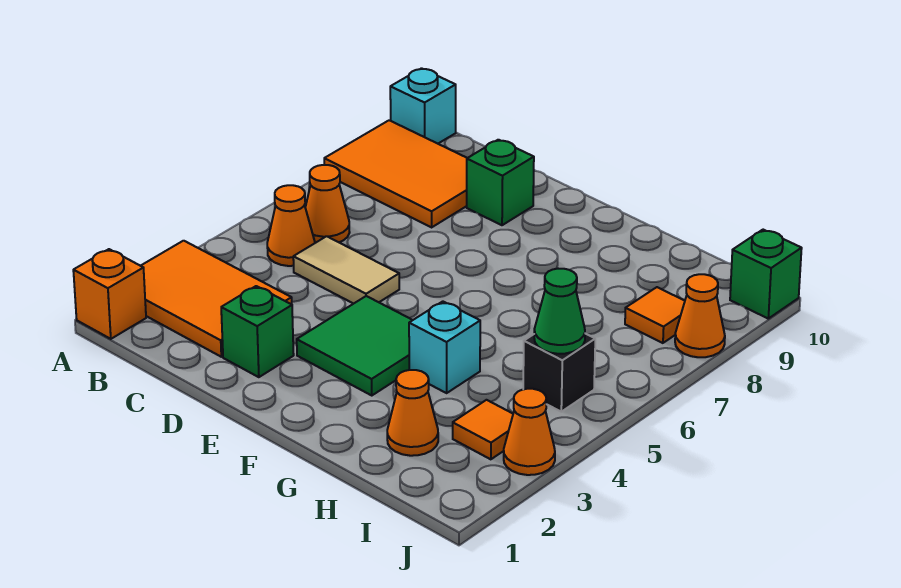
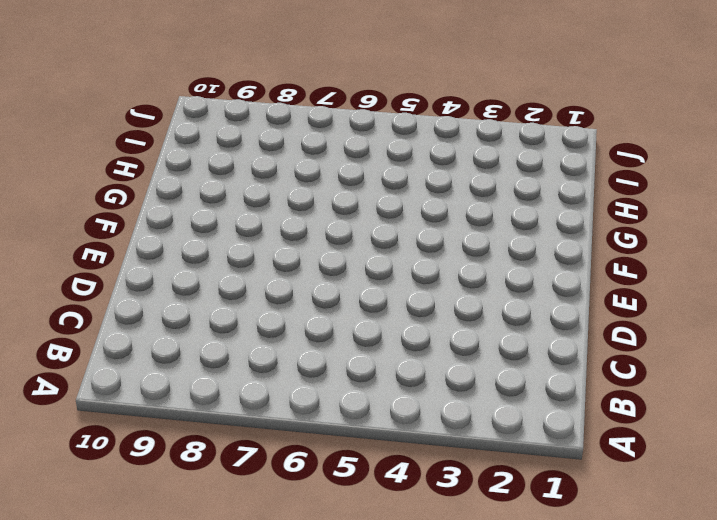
none -> orange brick A1 level 1
none -> orange tile A2:C3 level 1
none -> orange tile A8:C9 level 1

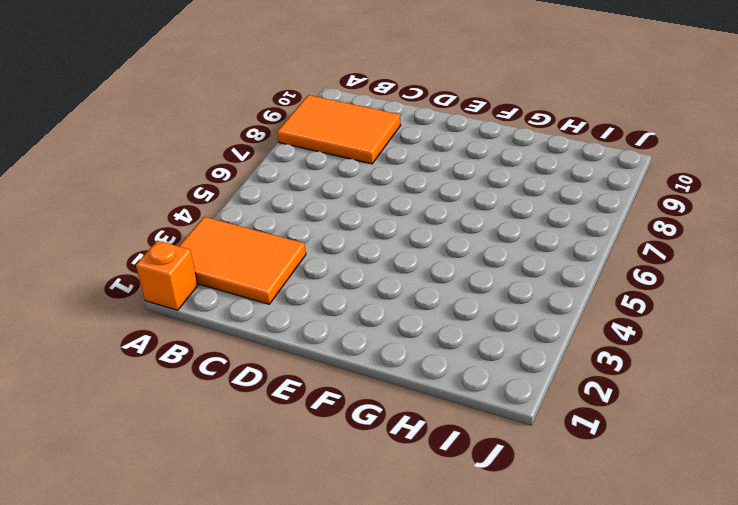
none -> cyan brick A10 level 1
none -> orange cone B5 level 1
none -> orange cone B6 level 1

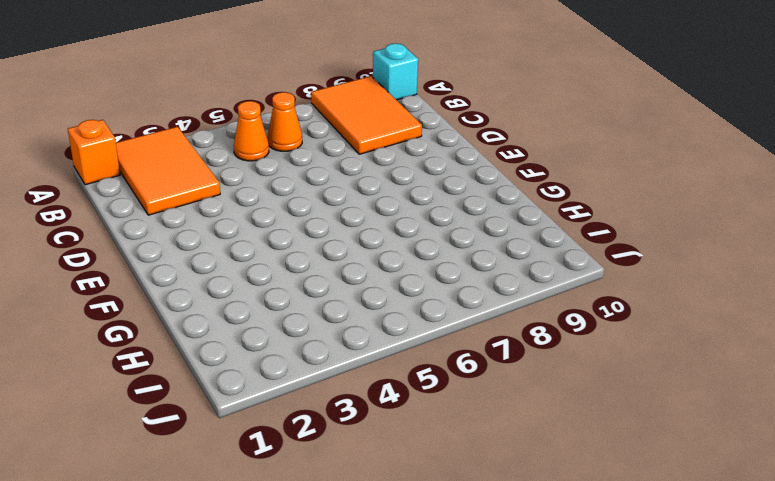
none -> tan tile C5:D5 level 1
none -> green brick D2 level 1
none -> green brick D9 level 1

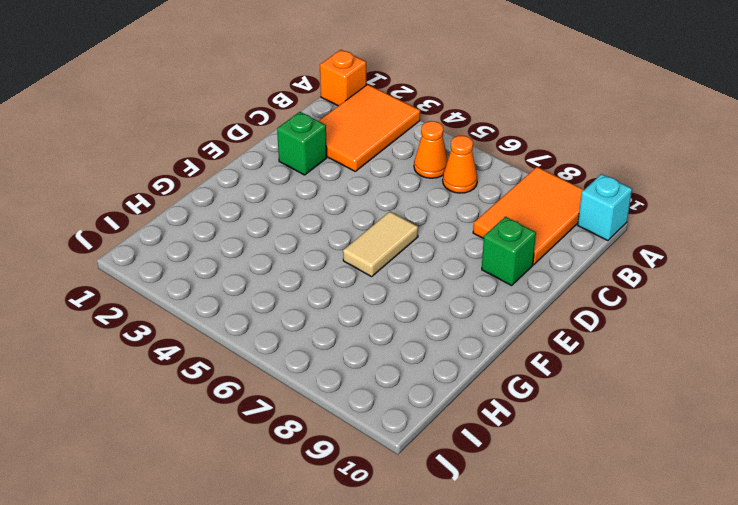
tan tile E6:F6 level 1 -> tan tile C5:D5 level 1
none -> green tile E3:F4 level 1
none -> cyan brick G4 level 1
none -> orange cone H2 level 1

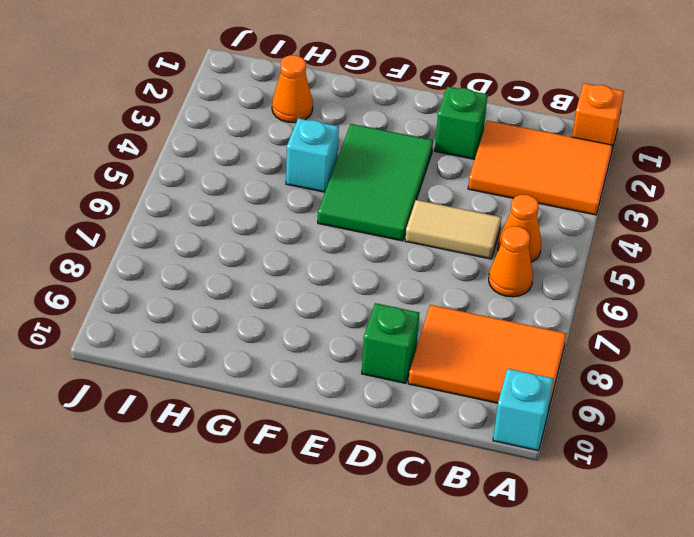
green tile E3:F5 level 1 -> green tile E3:F4 level 1
none -> orange tile I3 level 1
none -> black brick I5 level 1
none -> orange tile I8 level 1

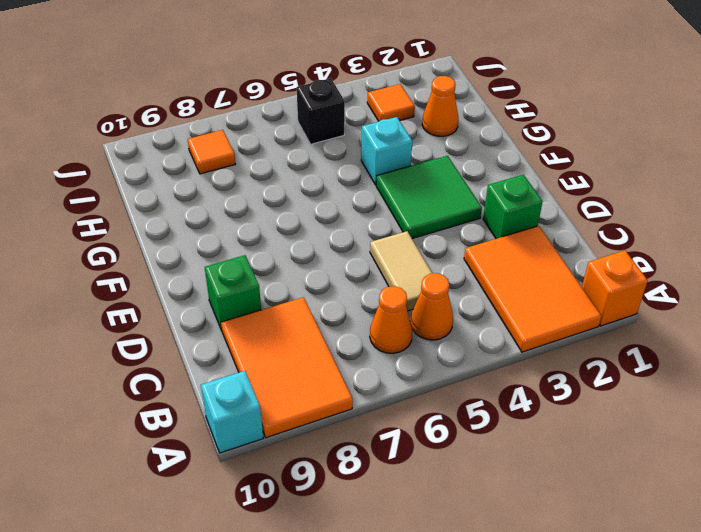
none -> orange cone J3 level 1
none -> orange cone J8 level 1
none -> green brick J10 level 1

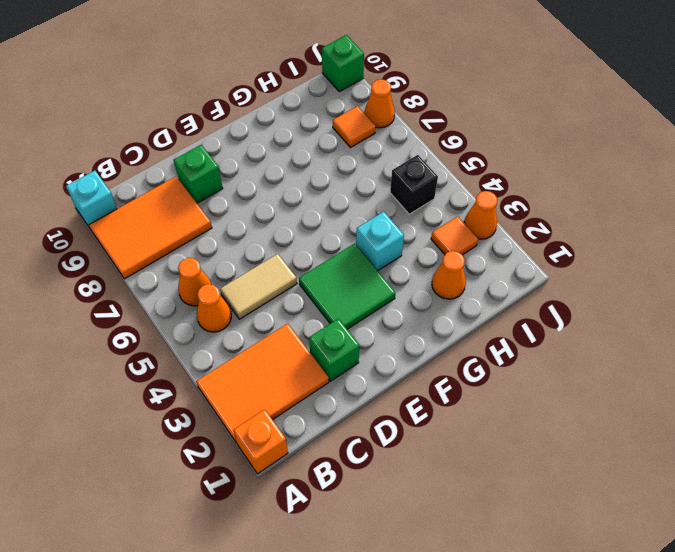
none -> green cone I5 level 2

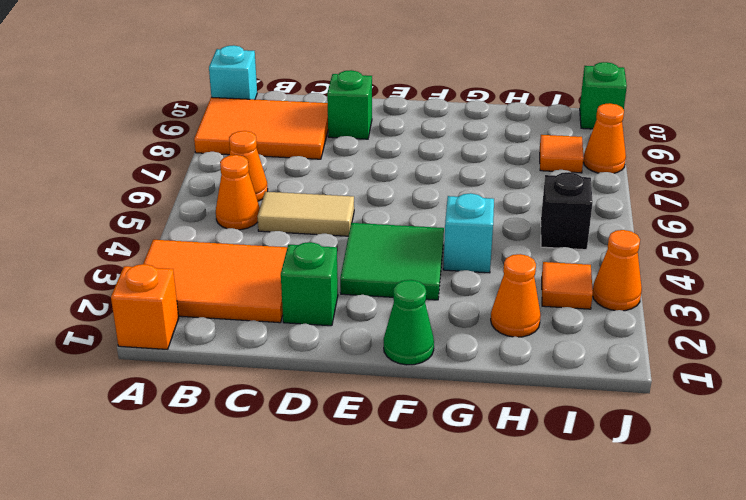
green cone F1 level 1 -> green cone I5 level 2

